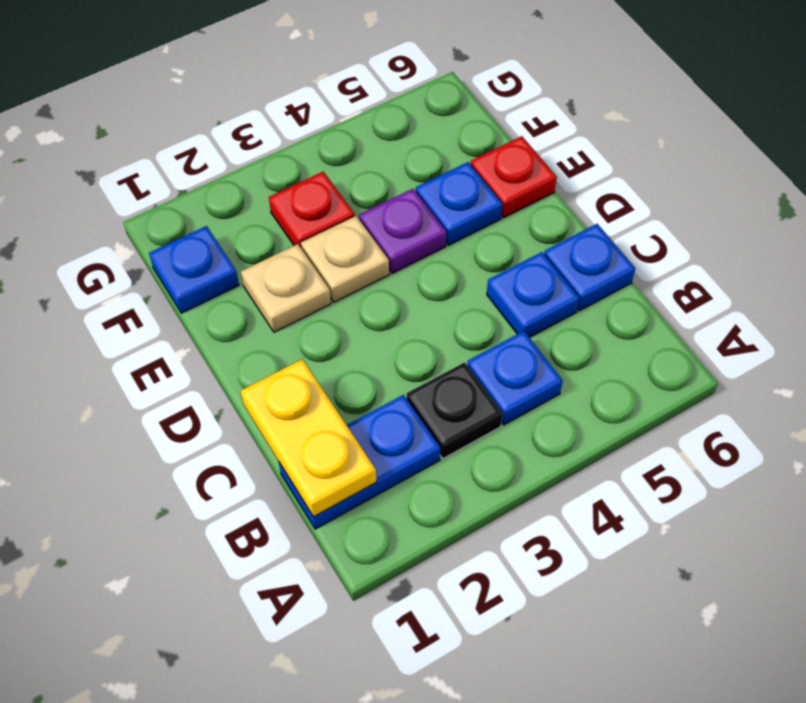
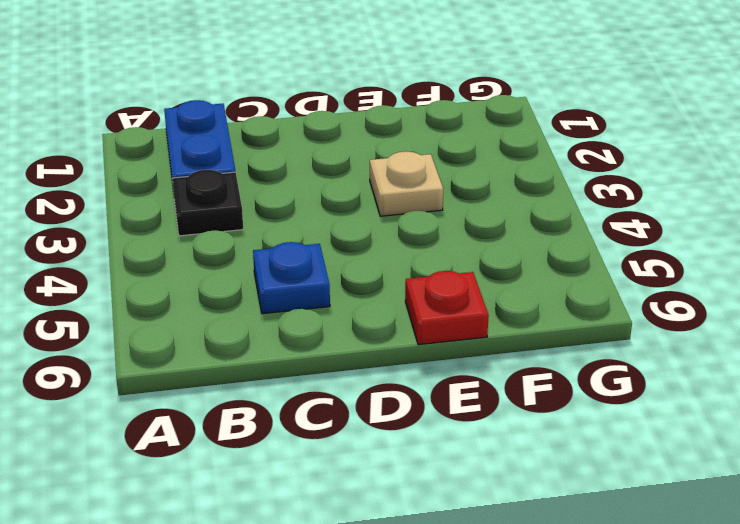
none -> blue plate B4 level 1
none -> blue plate C6 level 1
none -> tan plate E2 level 1

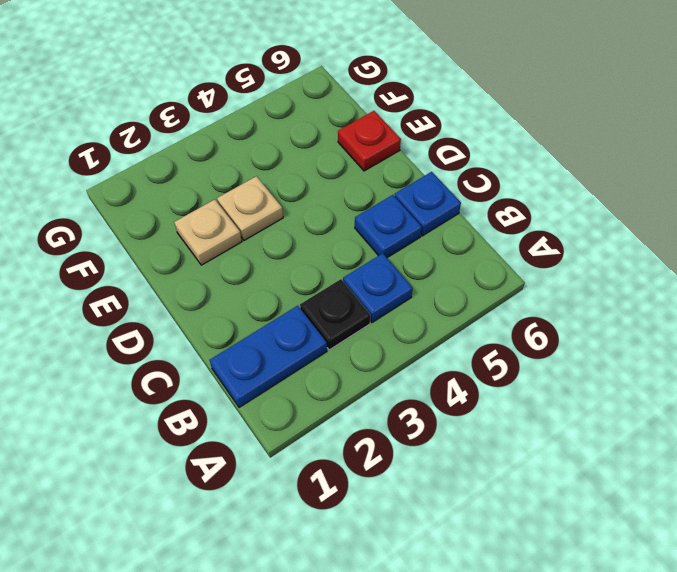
none -> purple plate E4 level 1
none -> blue plate E5 level 1
none -> blue plate F1 level 1

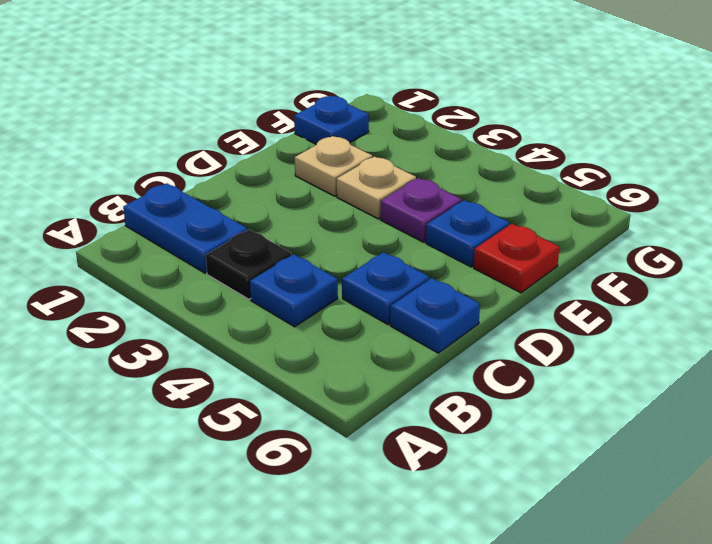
none -> red plate F3 level 1
none -> yellow plate B1:C1 level 2

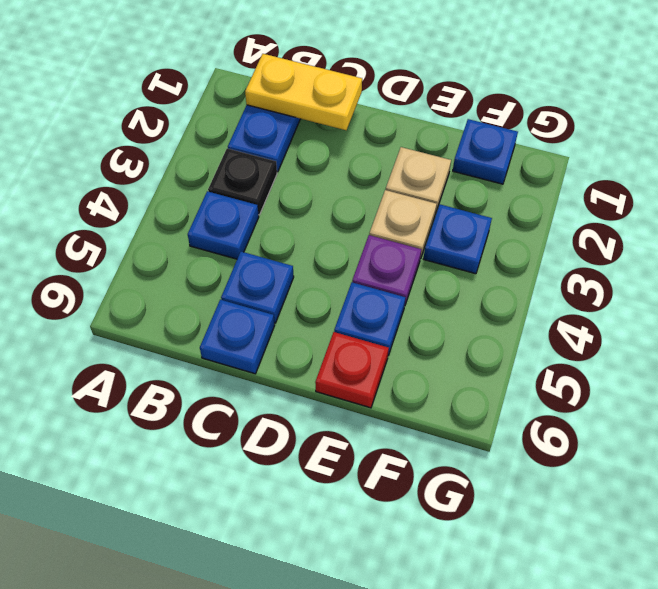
blue plate F3 level 1 -> red plate F3 level 1

